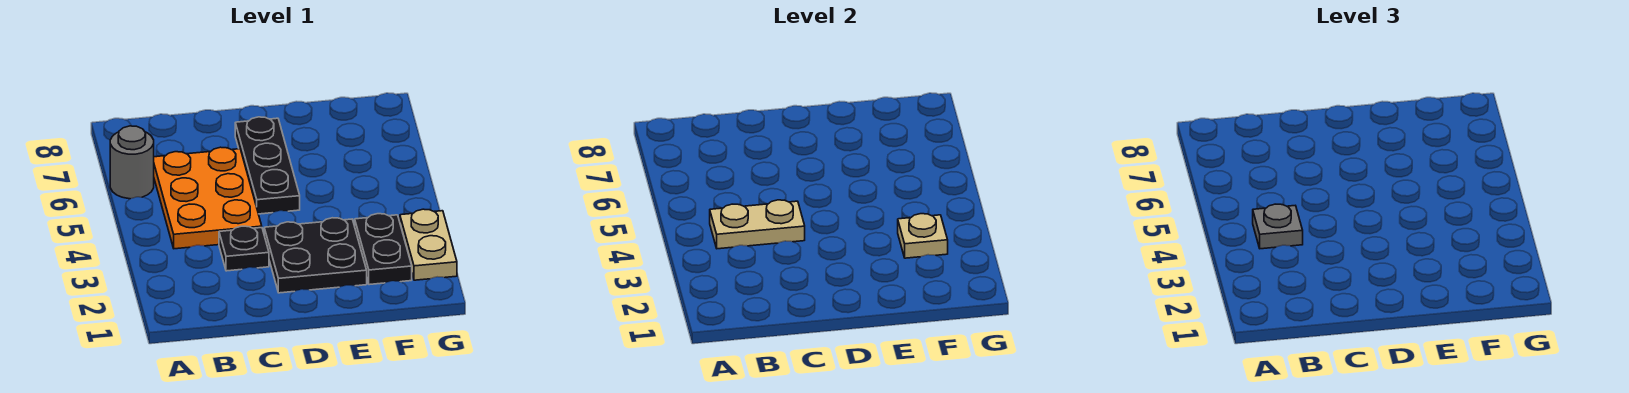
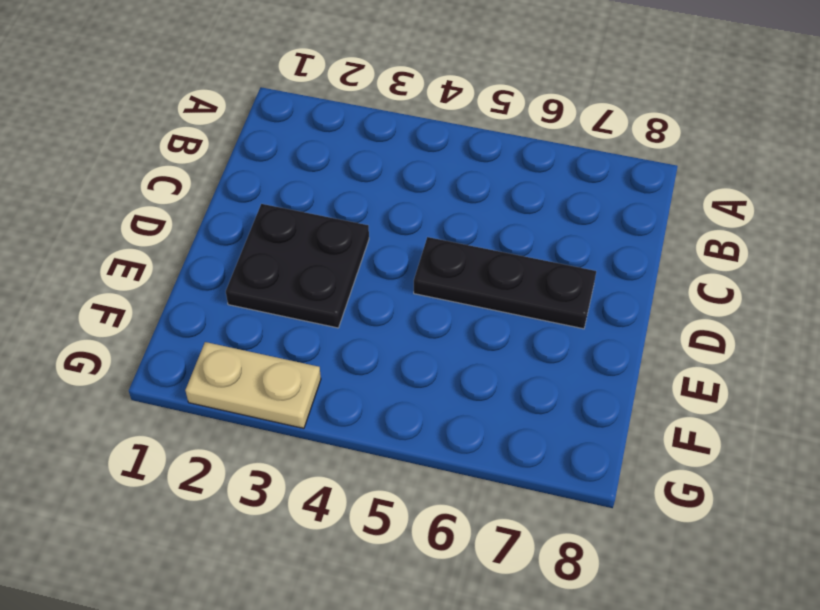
none -> grey round brick A6 level 1
none -> orange plate B4:C6 level 1

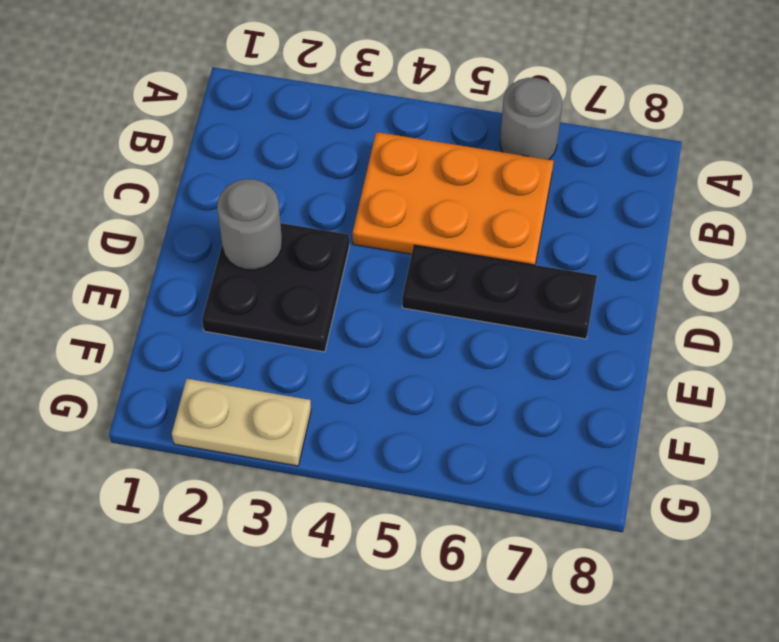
grey round brick D2 level 2 -> none
none -> black plate C3 level 1
none -> black plate F2:F3 level 1

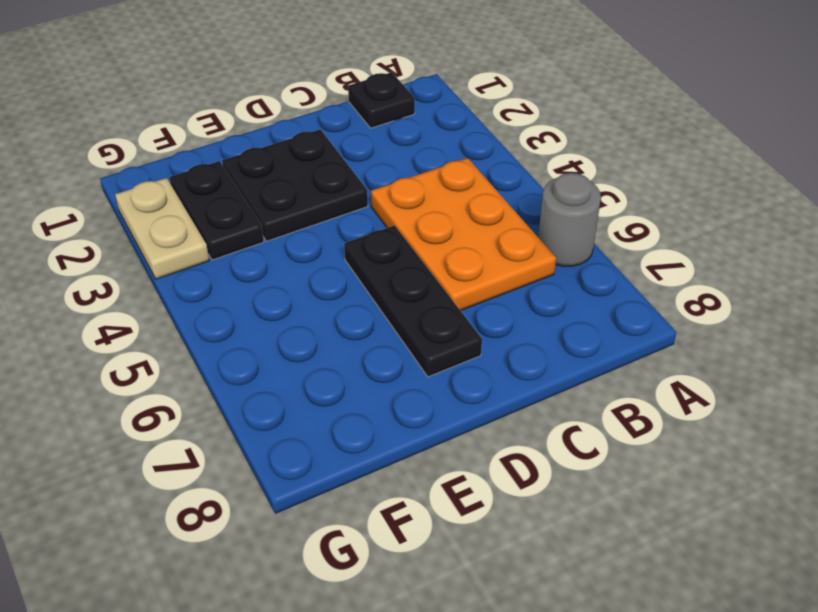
black plate B1 level 1 -> black plate C3 level 1
none -> tan plate B4:C4 level 2
none -> tan plate F3 level 2

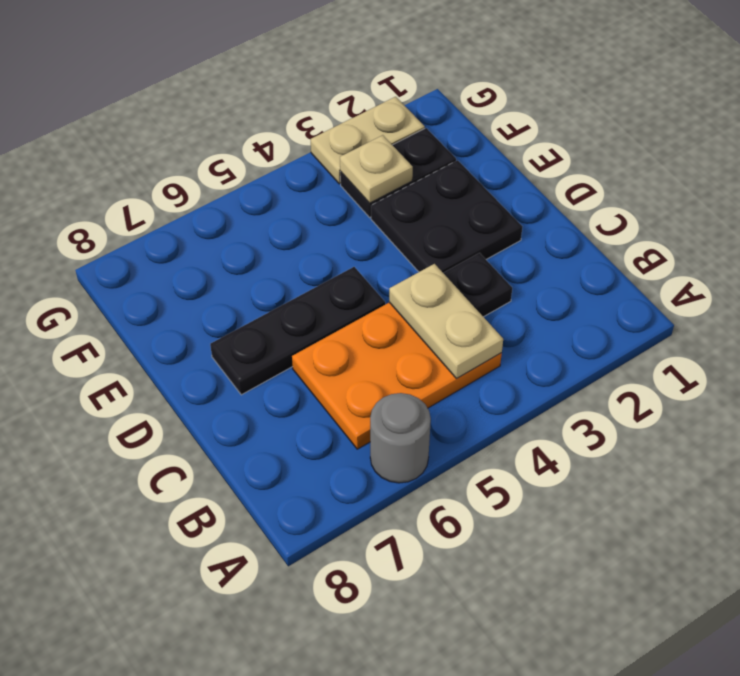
none -> grey plate B4 level 3

